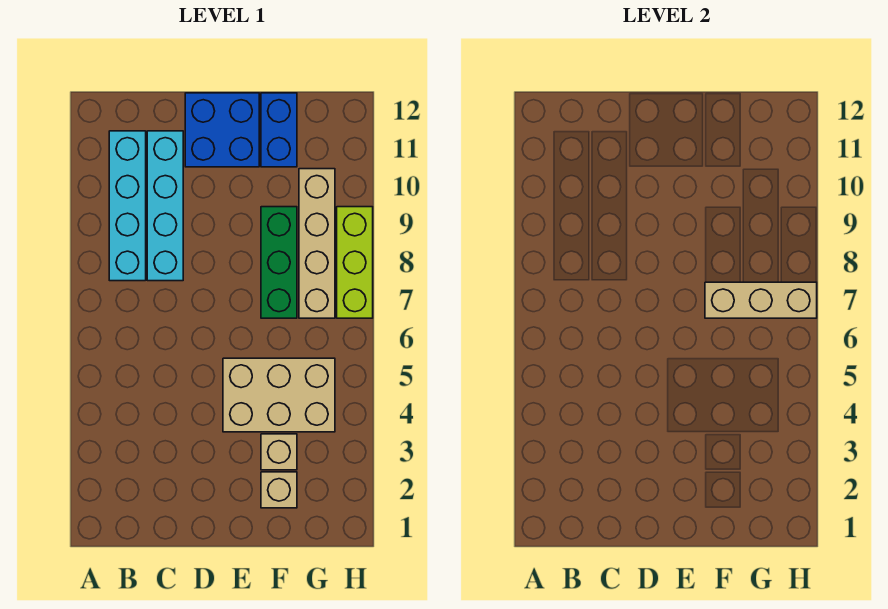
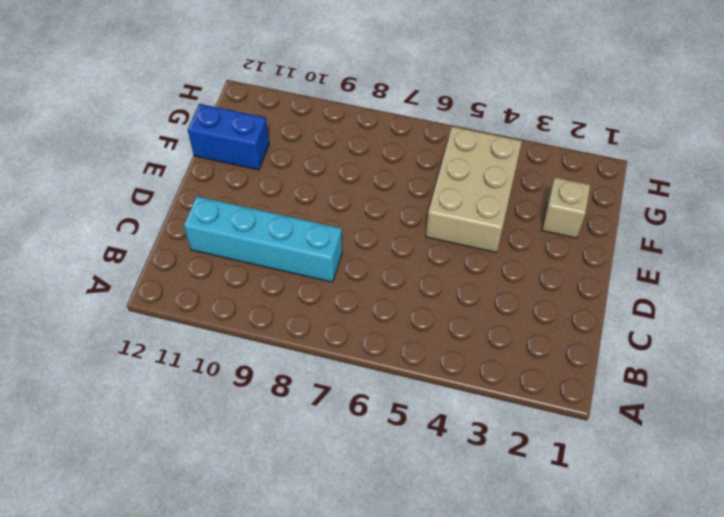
none -> cyan brick B8:B11 level 1
none -> blue brick D11:E12 level 1

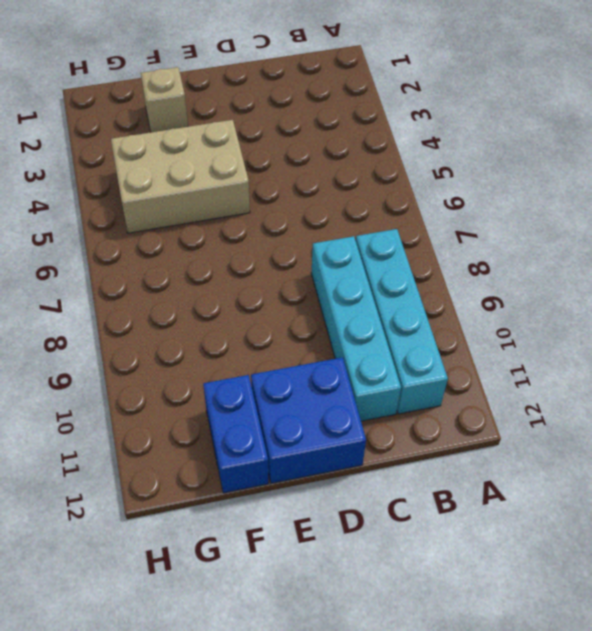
none -> tan brick F3 level 1
none -> green brick F7:F9 level 1

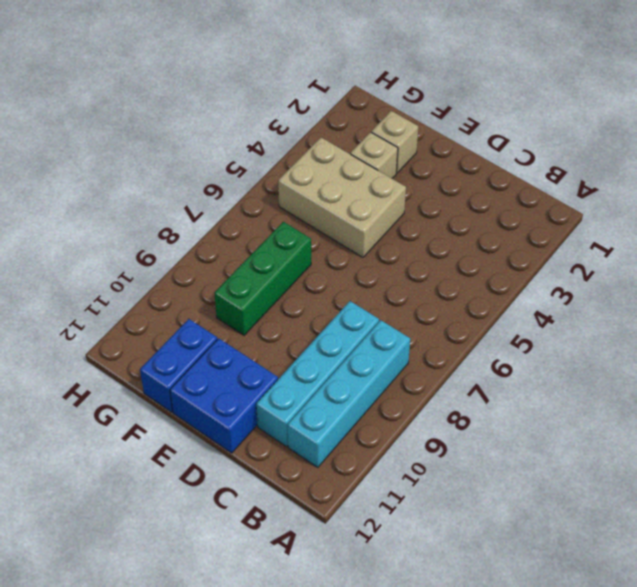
none -> tan brick G7:G10 level 1
none -> lime brick H7:H9 level 1

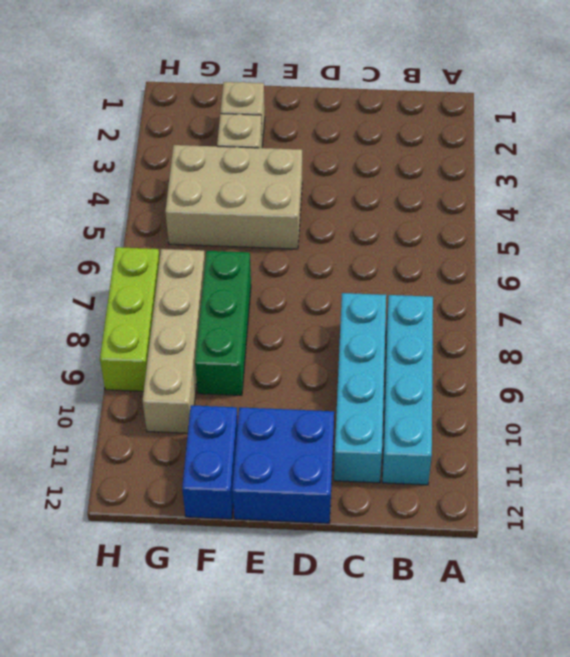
none -> tan brick F7:H7 level 2

